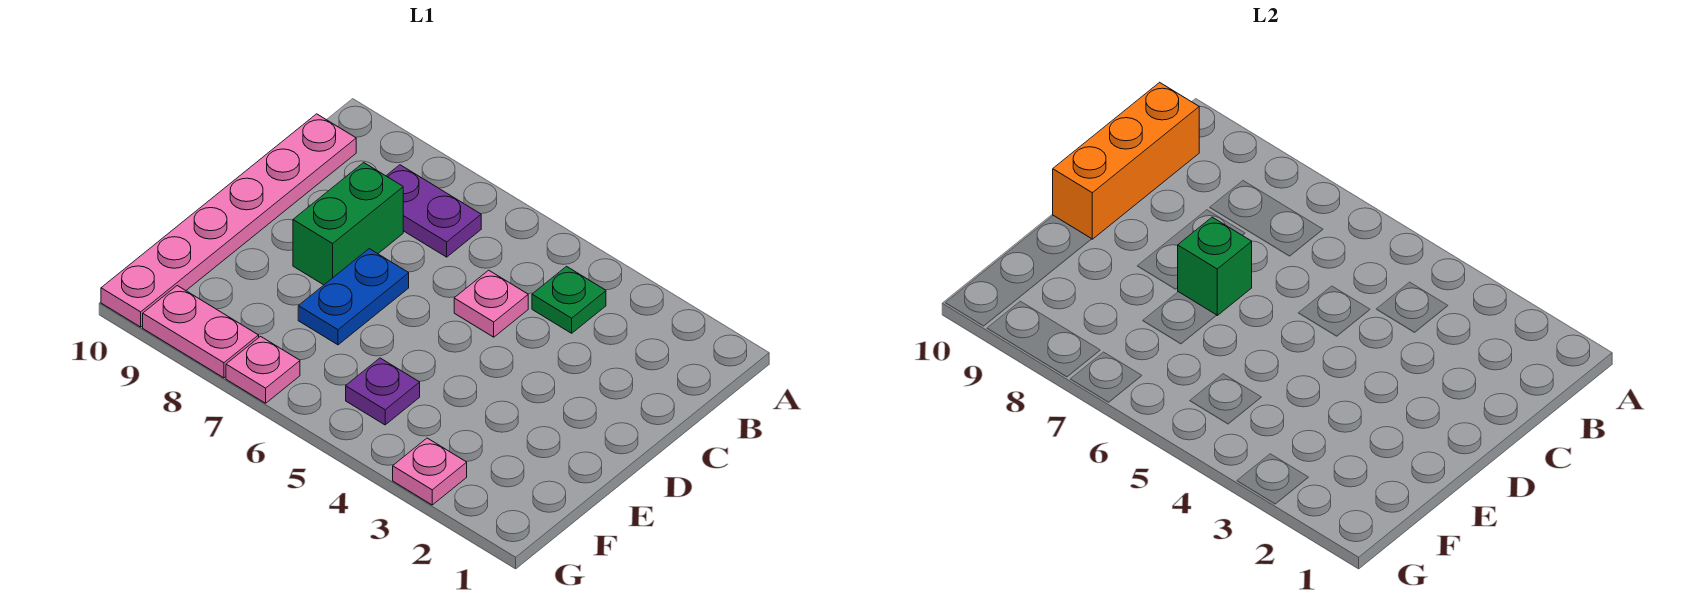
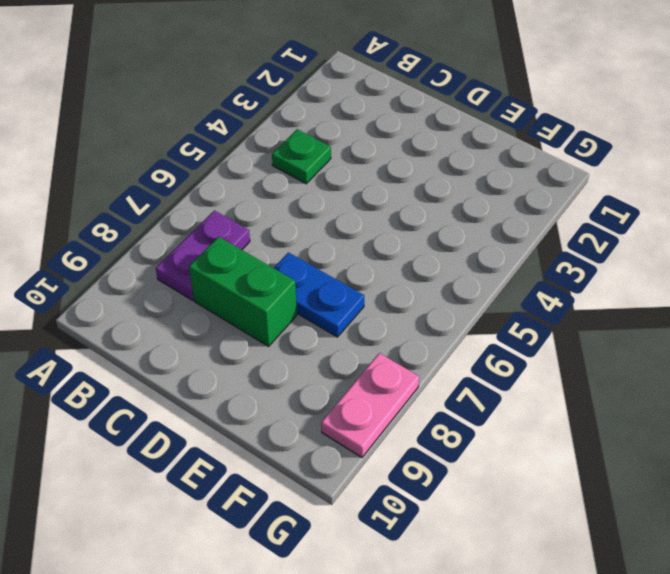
none -> pink plate B10:G10 level 1
none -> pink plate C5 level 1
none -> purple plate F5 level 1

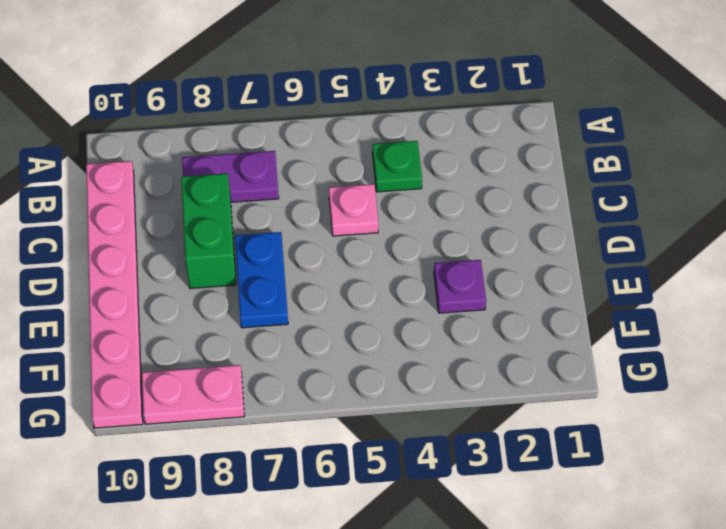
purple plate E3 level 1 -> purple plate F5 level 1
none -> pink plate G3 level 1
none -> pink plate G7 level 1
none -> orange brick B10:D10 level 2

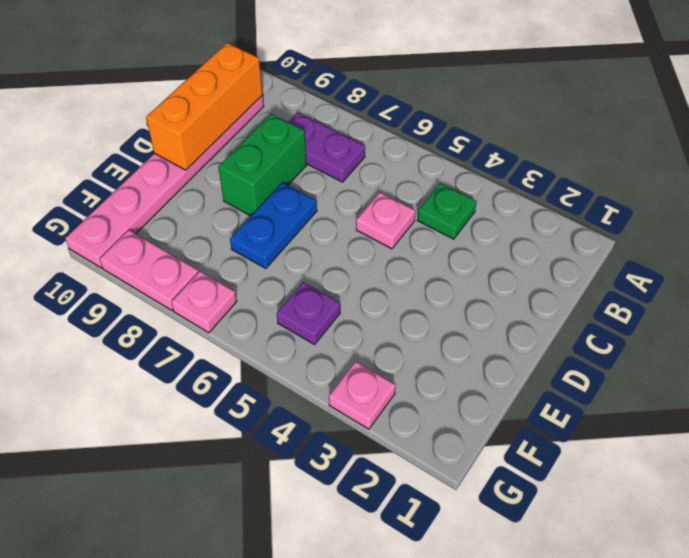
none -> green brick D7 level 2

